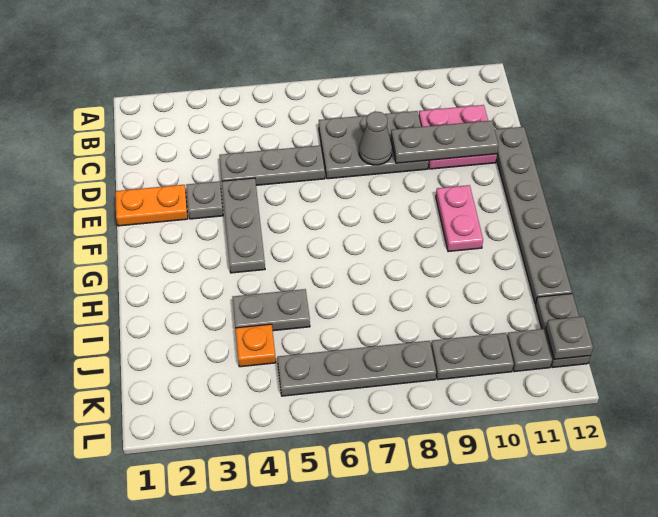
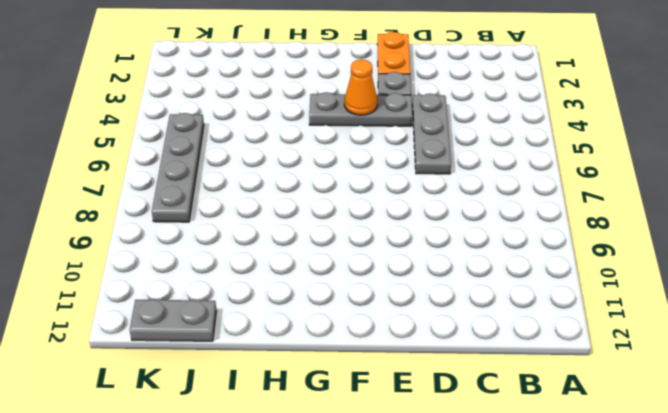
orange cone F4 level 2 -> none
none -> grey plate C7:D9 level 1
none -> pink plate C10:D11 level 1
none -> grey plate D12:I12 level 1

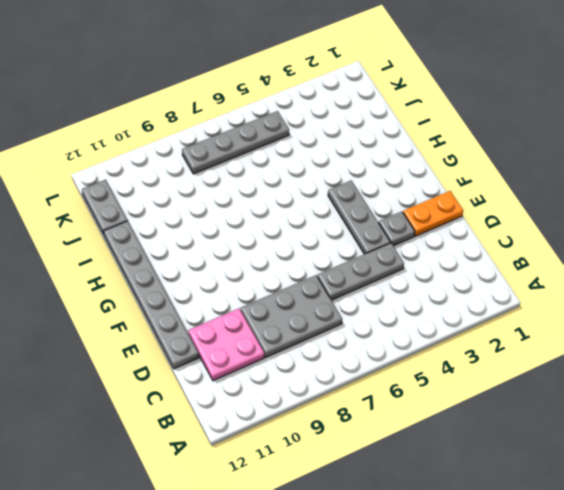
none -> pink plate F10:G10 level 1
none -> grey plate I4:I5 level 1
none -> orange plate J4 level 1

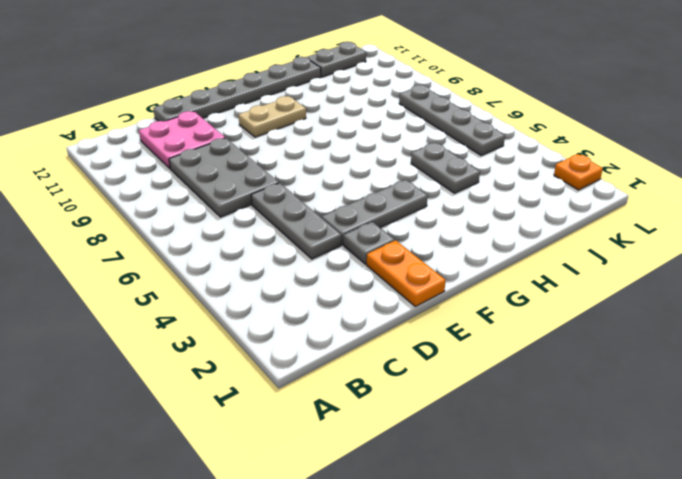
tan plate F10:G10 level 1 -> pink plate F10:G10 level 1
orange plate L2 level 1 -> orange plate J4 level 1
none -> grey plate K9:K10 level 1
none -> grey plate K11 level 1
none -> grey cone D8 level 2

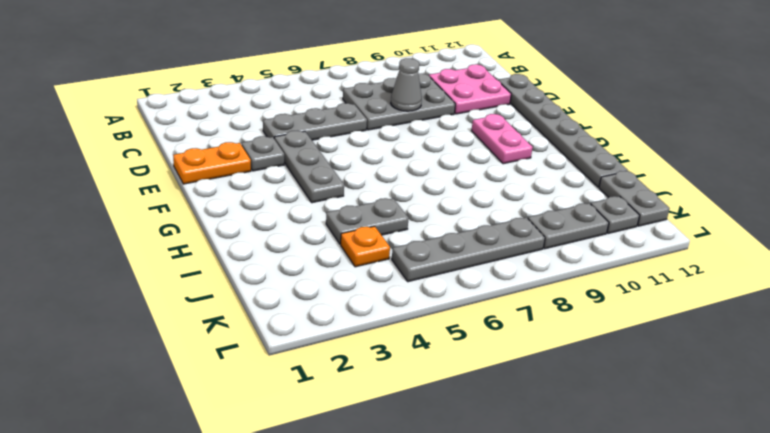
none -> grey plate D9:D11 level 2
none -> grey plate K12 level 2

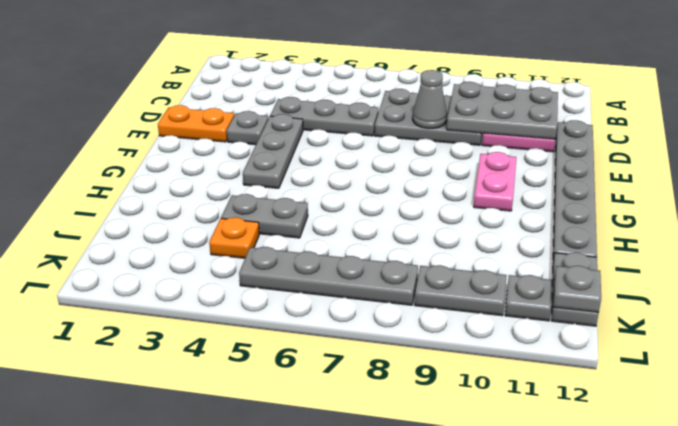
grey plate C9:D11 level 2 -> grey plate D9:D11 level 2

